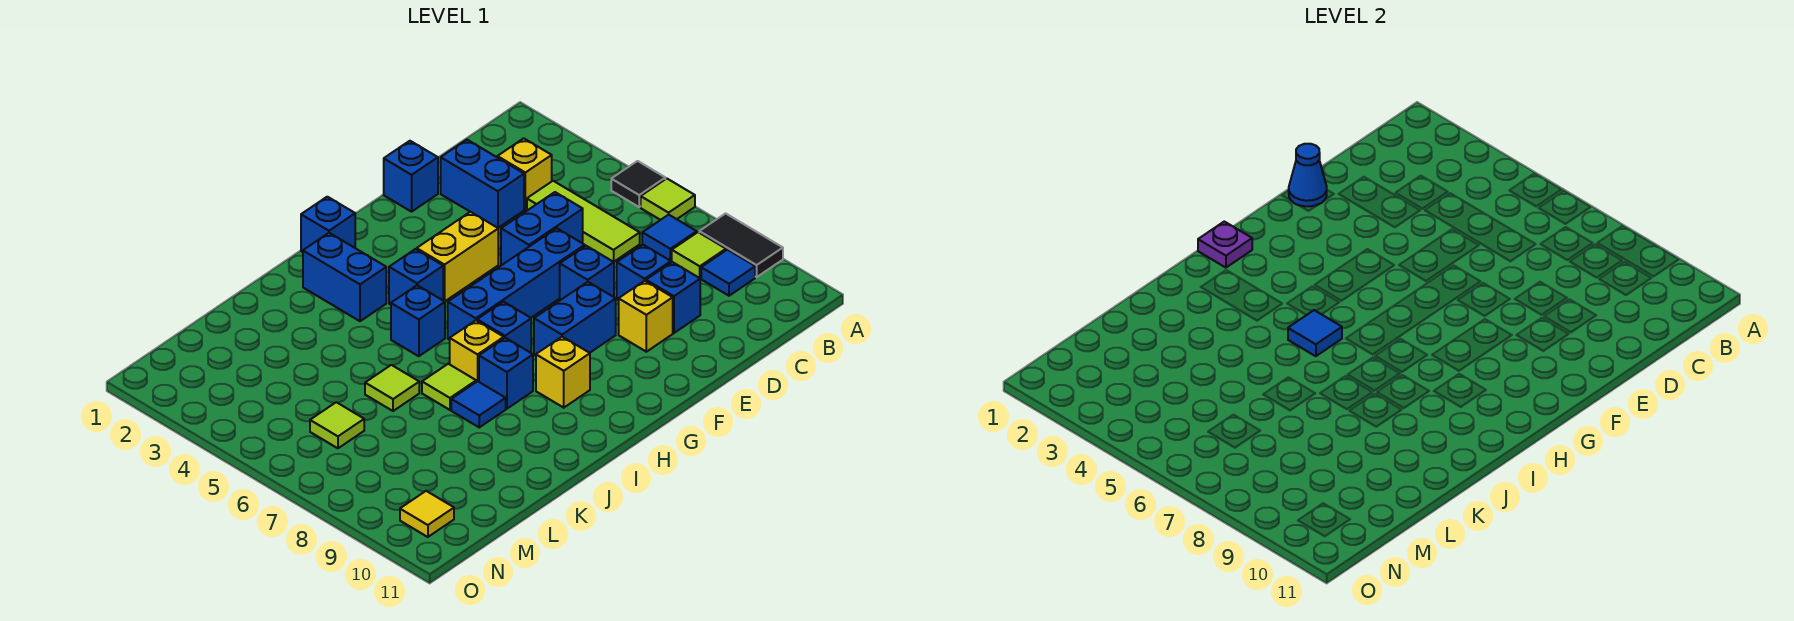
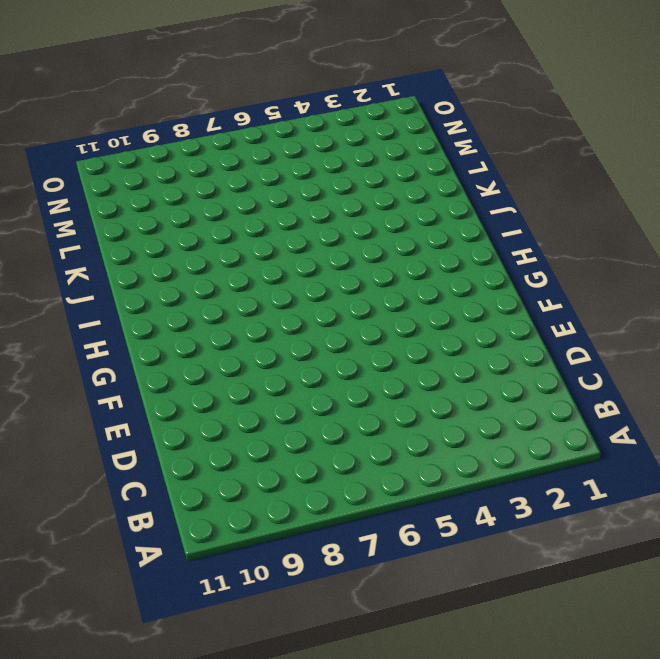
none -> black tile A5 level 1
none -> lime tile A6 level 1
none -> black tile A8:A9 level 1
none -> blue tile B7 level 1

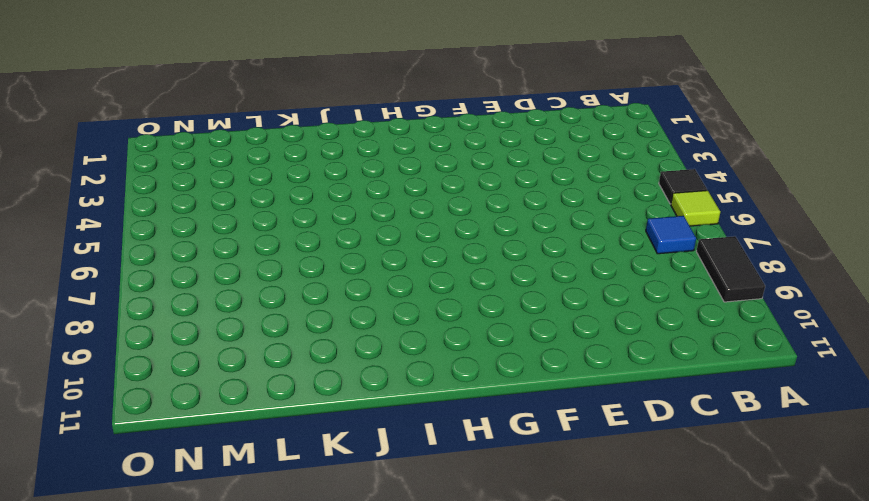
none -> lime tile B8 level 1
none -> blue tile B9 level 1
none -> yellow brick C3 level 1
none -> lime tile C4:C6 level 1

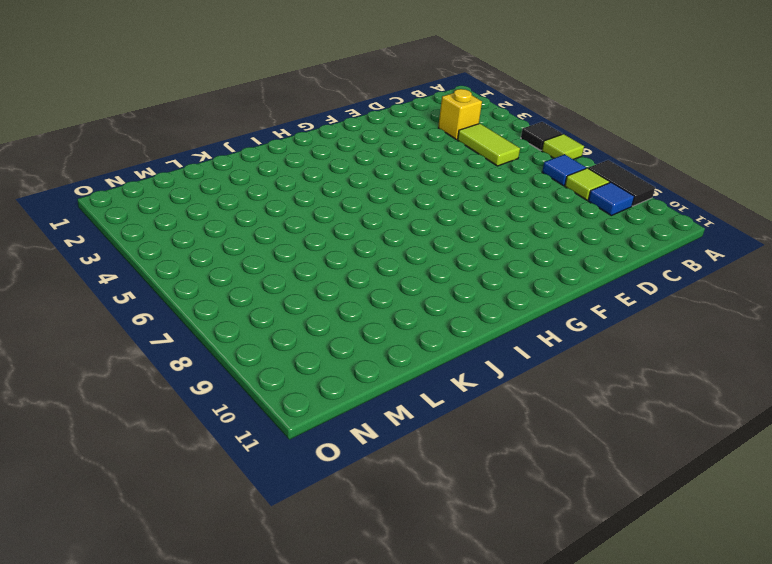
lime tile C4:C5 level 1 -> lime tile C4:C6 level 1
none -> blue brick D2:D3 level 1
none -> blue brick D5:E5 level 1
none -> blue brick D8 level 1
none -> blue brick D9 level 1

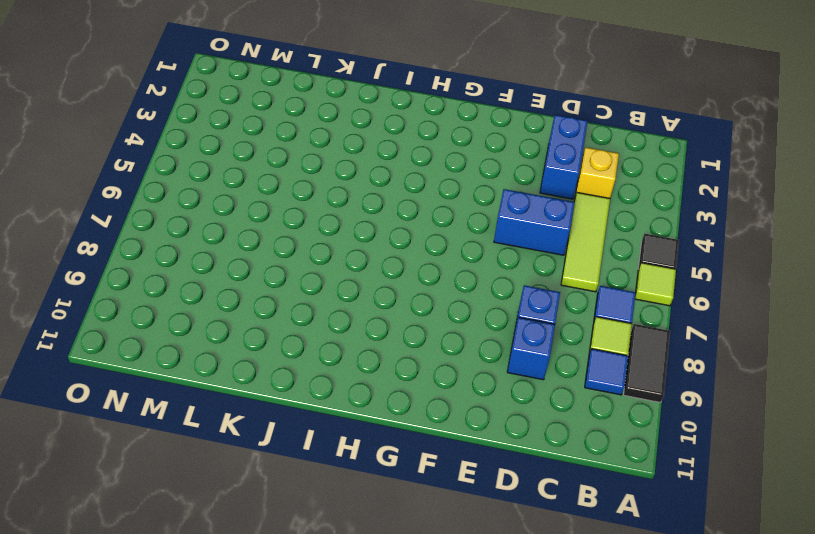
none -> blue brick E1 level 1
none -> blue brick E6:H6 level 1
none -> blue brick E7 level 1
none -> yellow brick E9 level 1

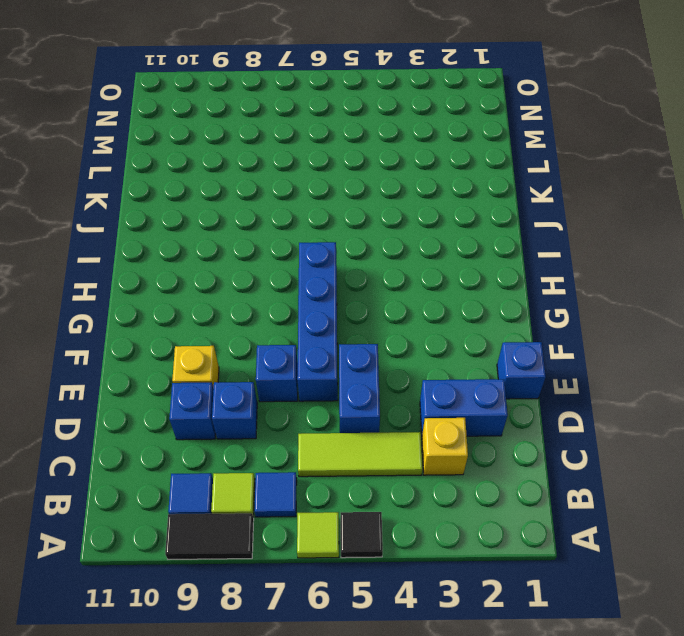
none -> yellow brick F4:G4 level 1
none -> blue brick F8:G8 level 1
none -> blue brick H1 level 1
none -> blue brick H4 level 1

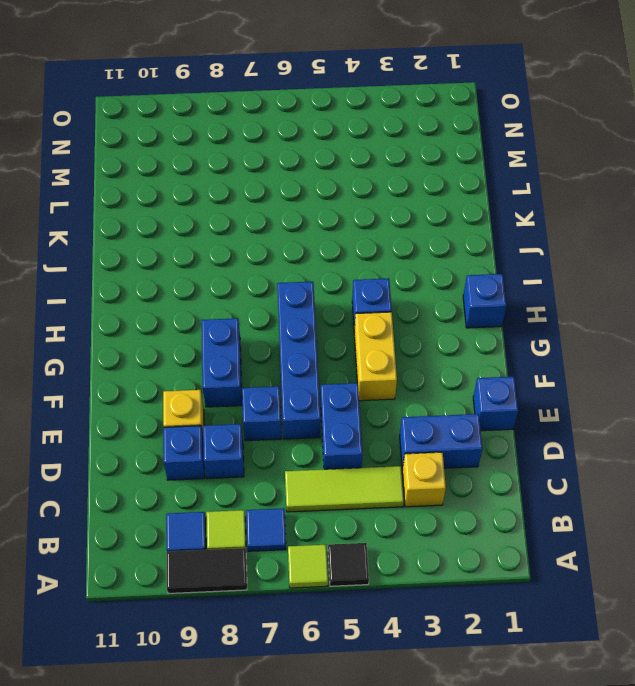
none -> blue brick H7 level 1
none -> yellow brick H9 level 1
none -> blue brick I2:I3 level 1
none -> blue brick I5 level 1

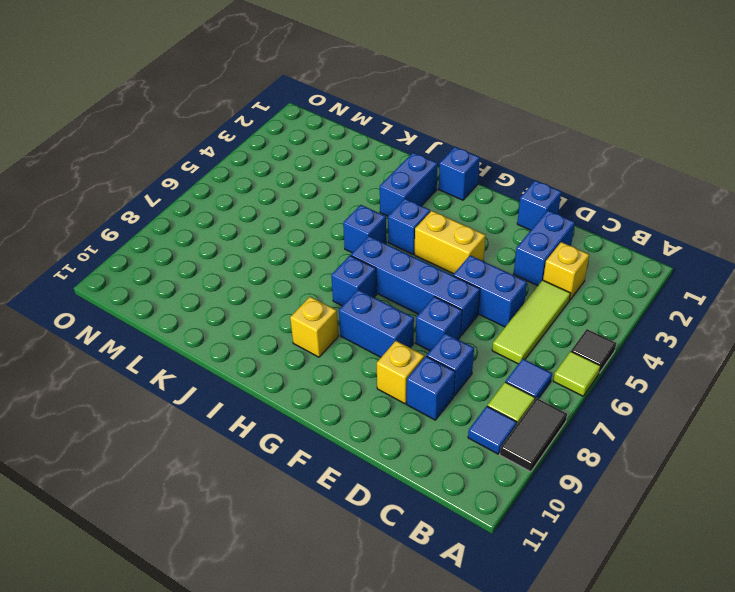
none -> yellow brick I7 level 1
none -> blue brick I8 level 1
none -> lime tile J7 level 1
none -> blue tile J8 level 1

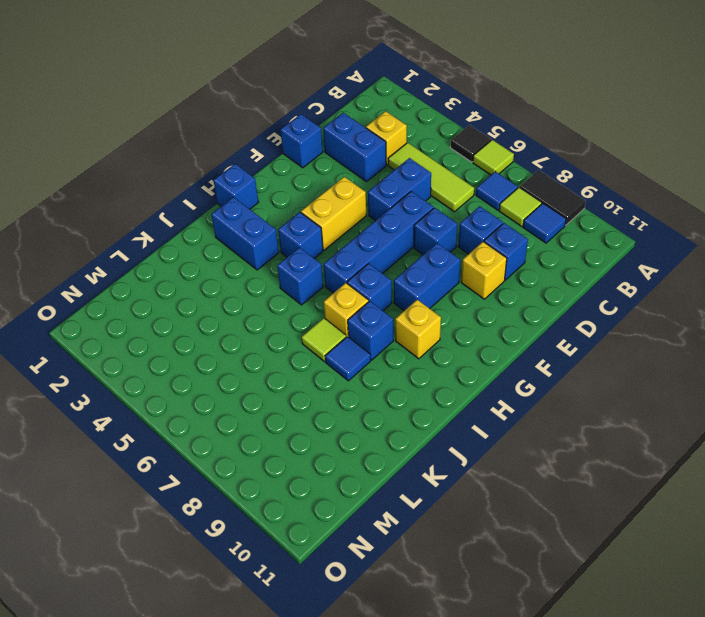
none -> lime tile K6 level 1
none -> lime tile M6 level 1
none -> yellow tile N10 level 1
none -> blue cone E1 level 2

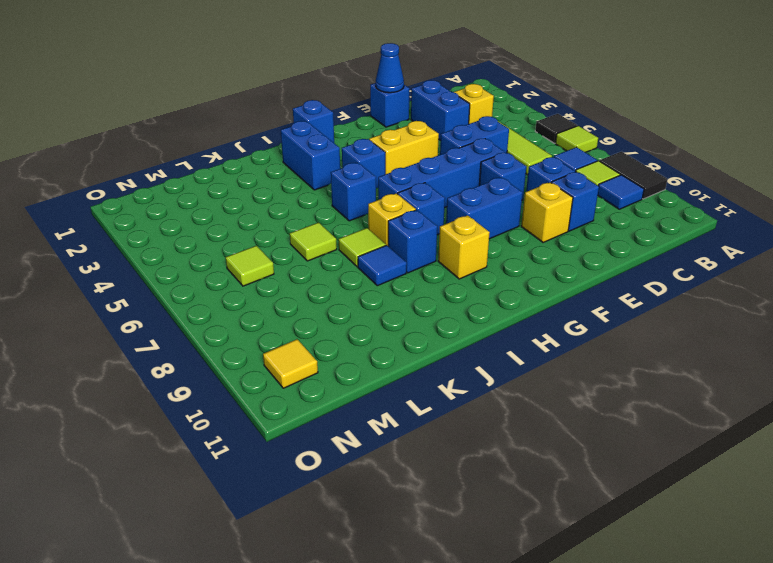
none -> purple plate H1 level 2
none -> blue tile I5 level 2

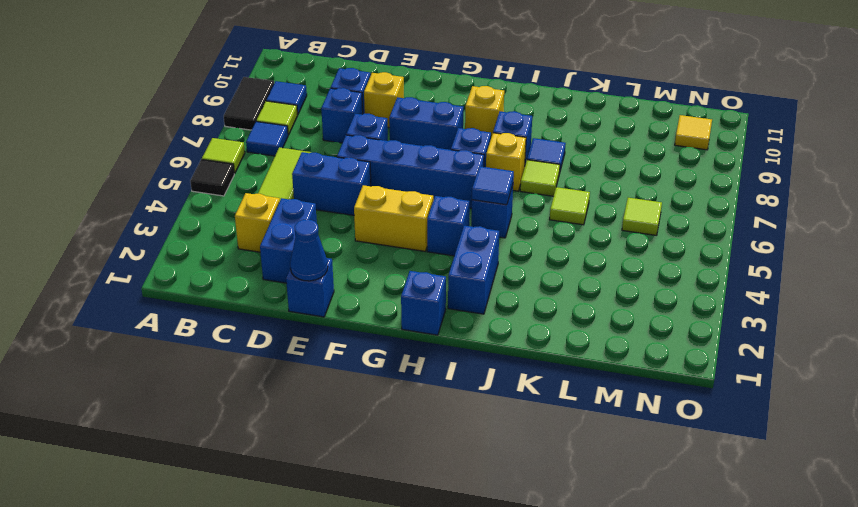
none -> purple plate H1 level 2

